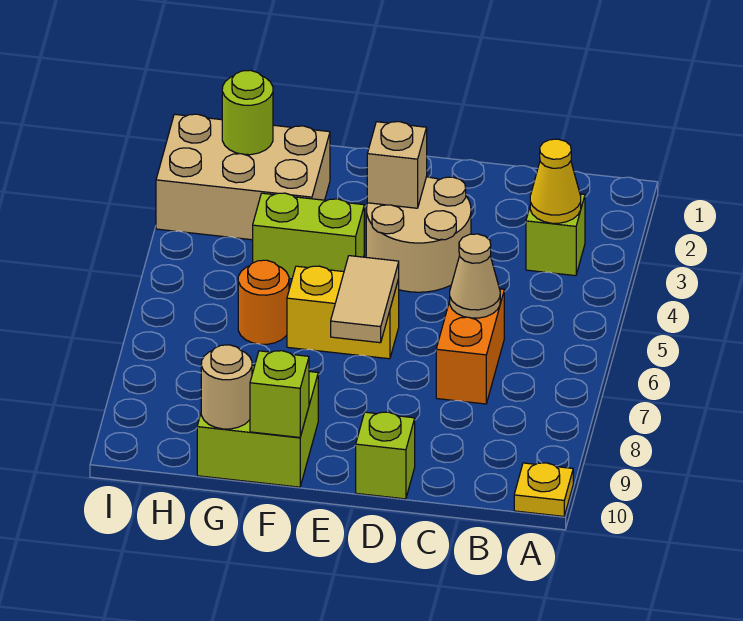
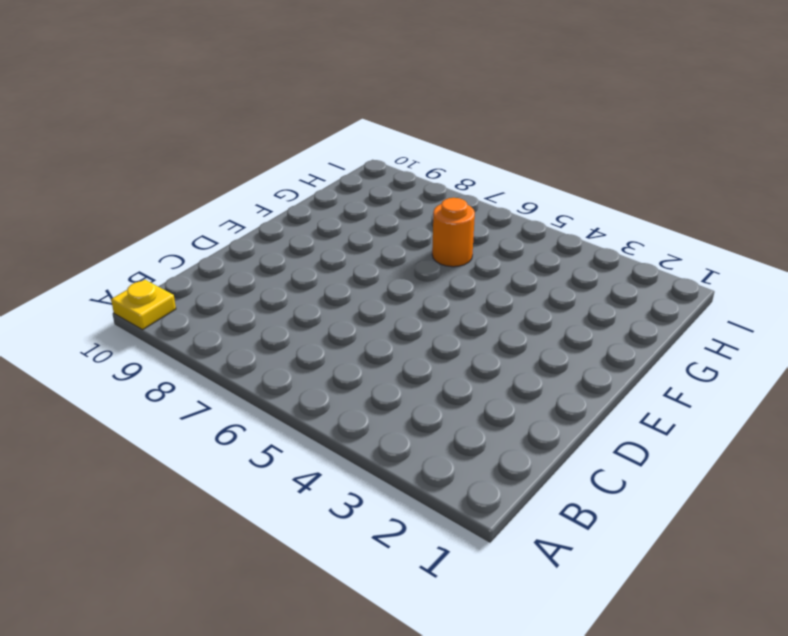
none -> lime brick B3 level 1
none -> orange brick C6:C7 level 1
none -> tan round brick D3:E4 level 1

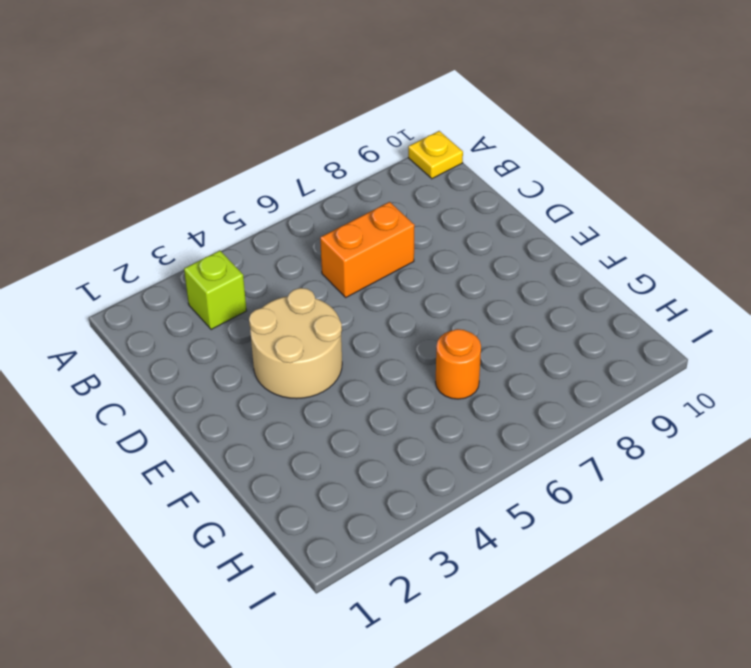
none -> lime brick D10 level 1
none -> yellow brick E6:F6 level 1
none -> lime brick F4:G4 level 1

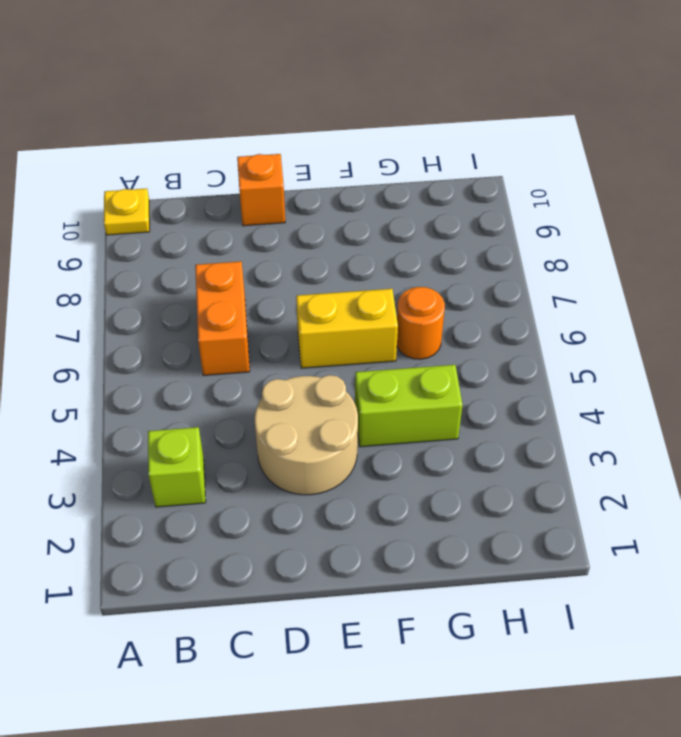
orange brick D10 level 1 -> lime brick D10 level 1
none -> lime brick F9:G10 level 1
none -> tan brick G2:I3 level 1
none -> yellow cone B3 level 2

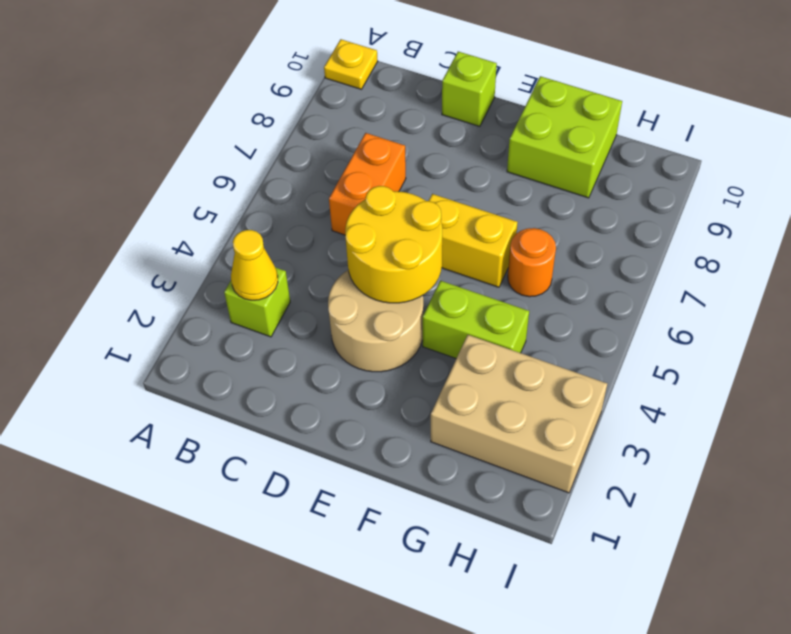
yellow round brick D4:E5 level 2 -> none
none -> tan cone C6 level 2
none -> tan brick E3 level 2
none -> tan tile E6:E7 level 2

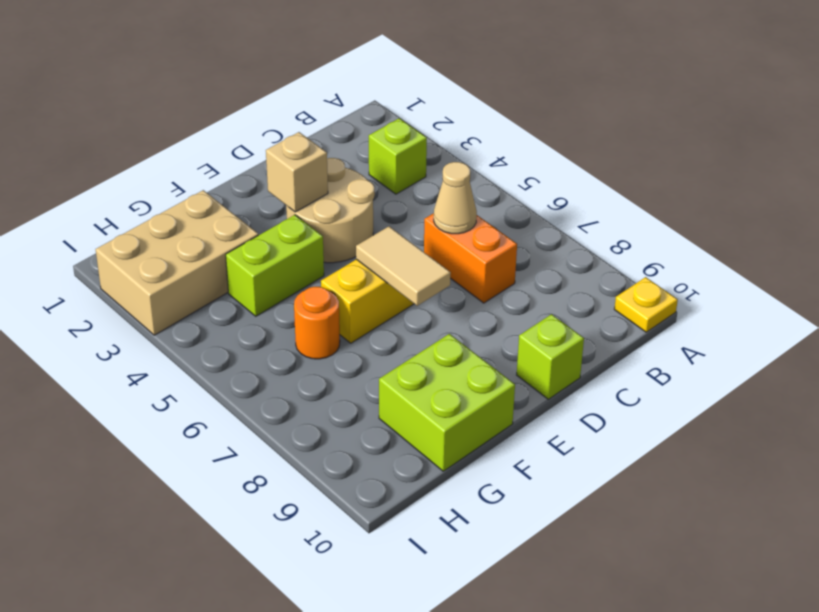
none -> yellow cone B3 level 2
none -> lime brick F10 level 2
none -> tan round brick G10 level 2

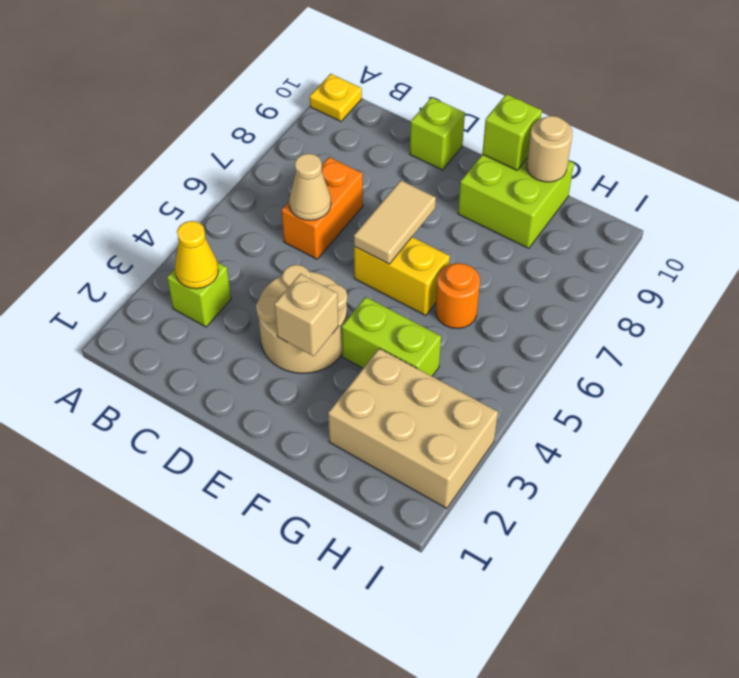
none -> lime round brick H2 level 2

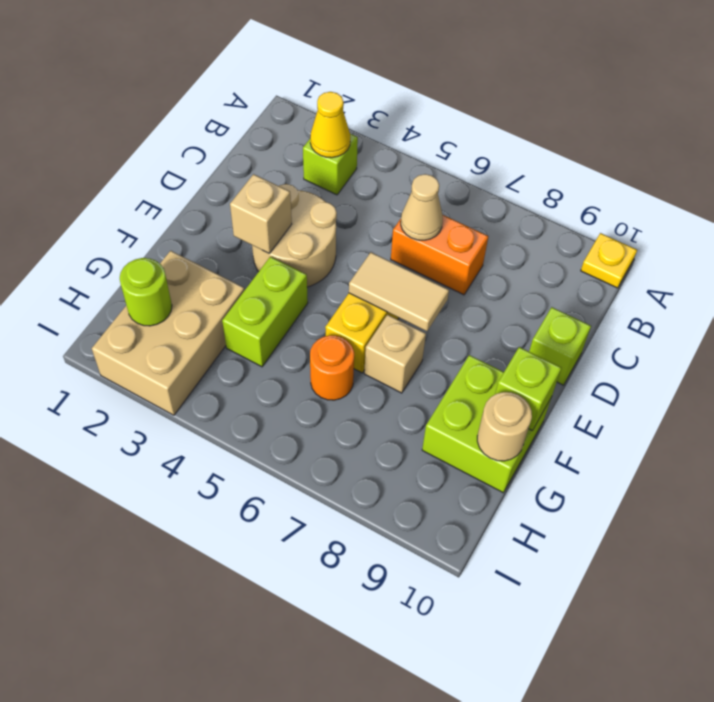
tan brick F7 level 1 -> none

